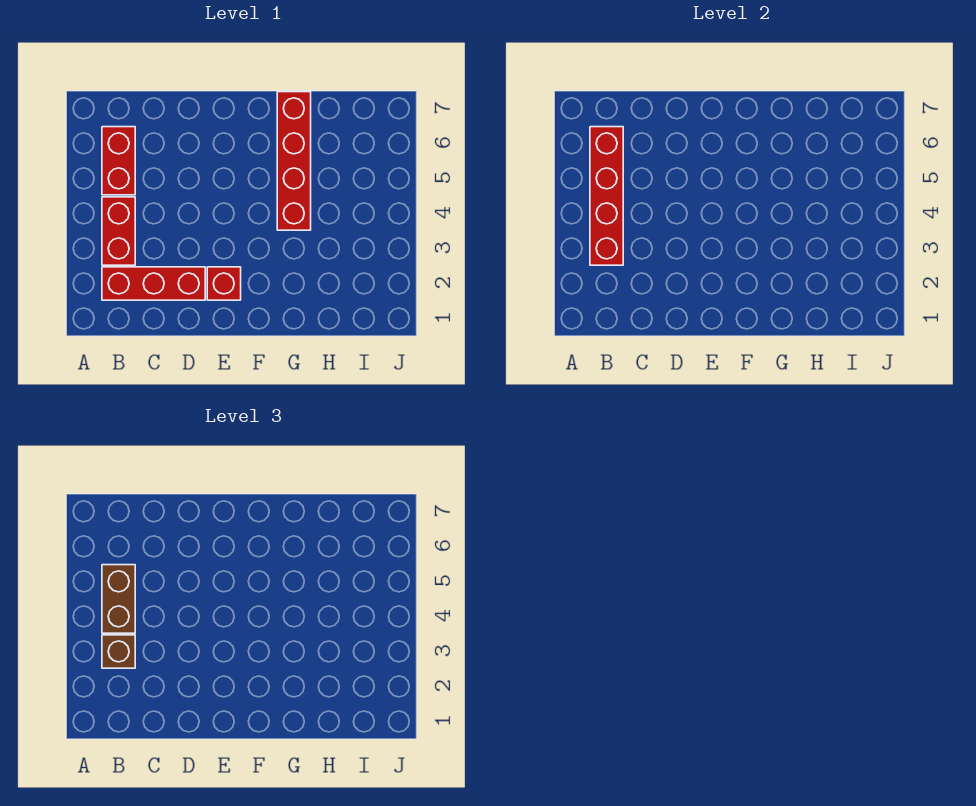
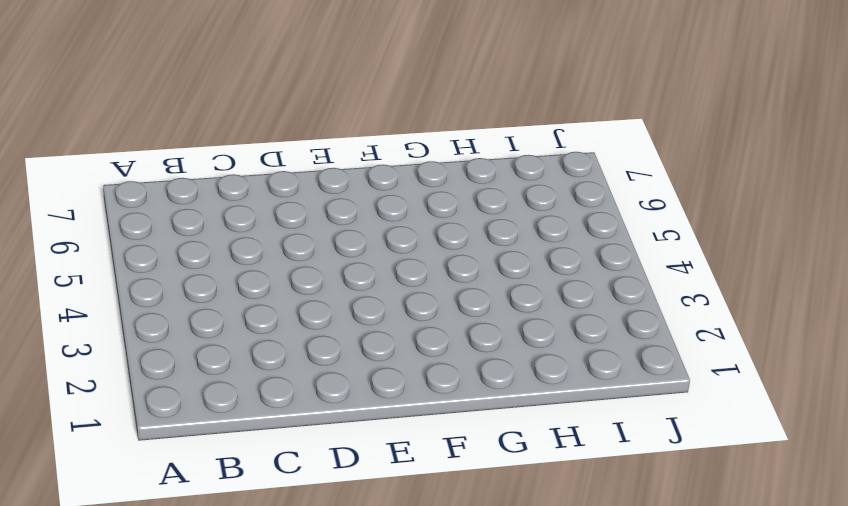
none -> red brick B2:D2 level 1
none -> red brick B3:B4 level 1

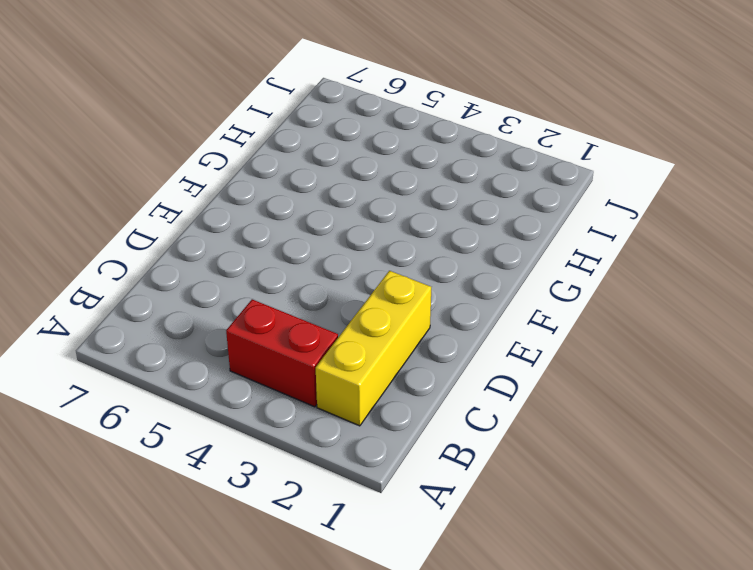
yellow brick B2:D2 level 1 -> red brick B2:D2 level 1
none -> red brick B5:B6 level 1
none -> red brick E2 level 1

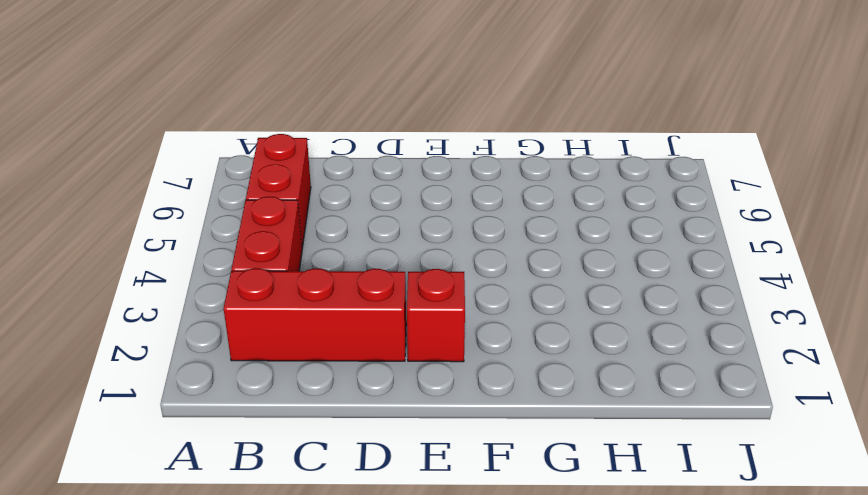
none -> red brick G4:G7 level 1
none -> red brick B3:B6 level 2

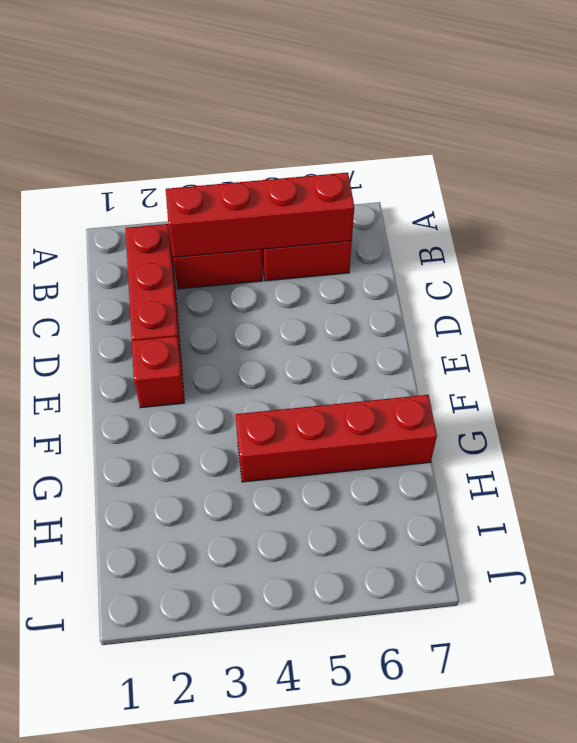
none -> brown brick B3 level 3
none -> brown brick B4:B5 level 3

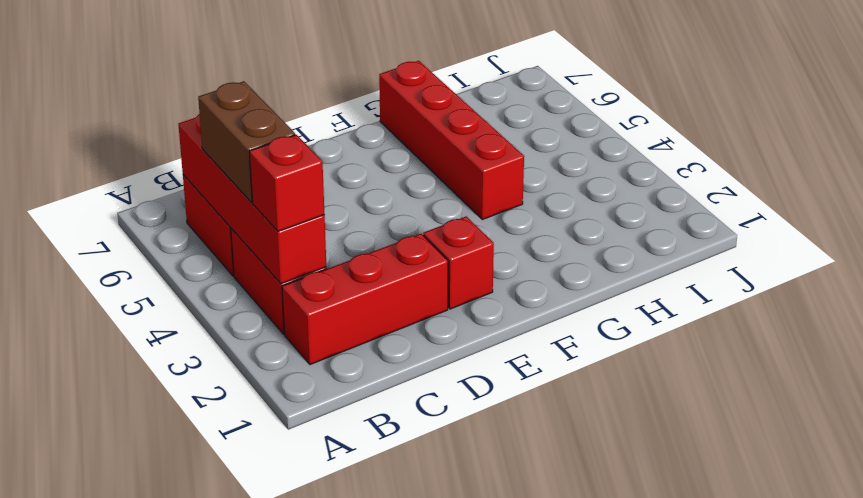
red brick B3 level 3 -> brown brick B3 level 3

